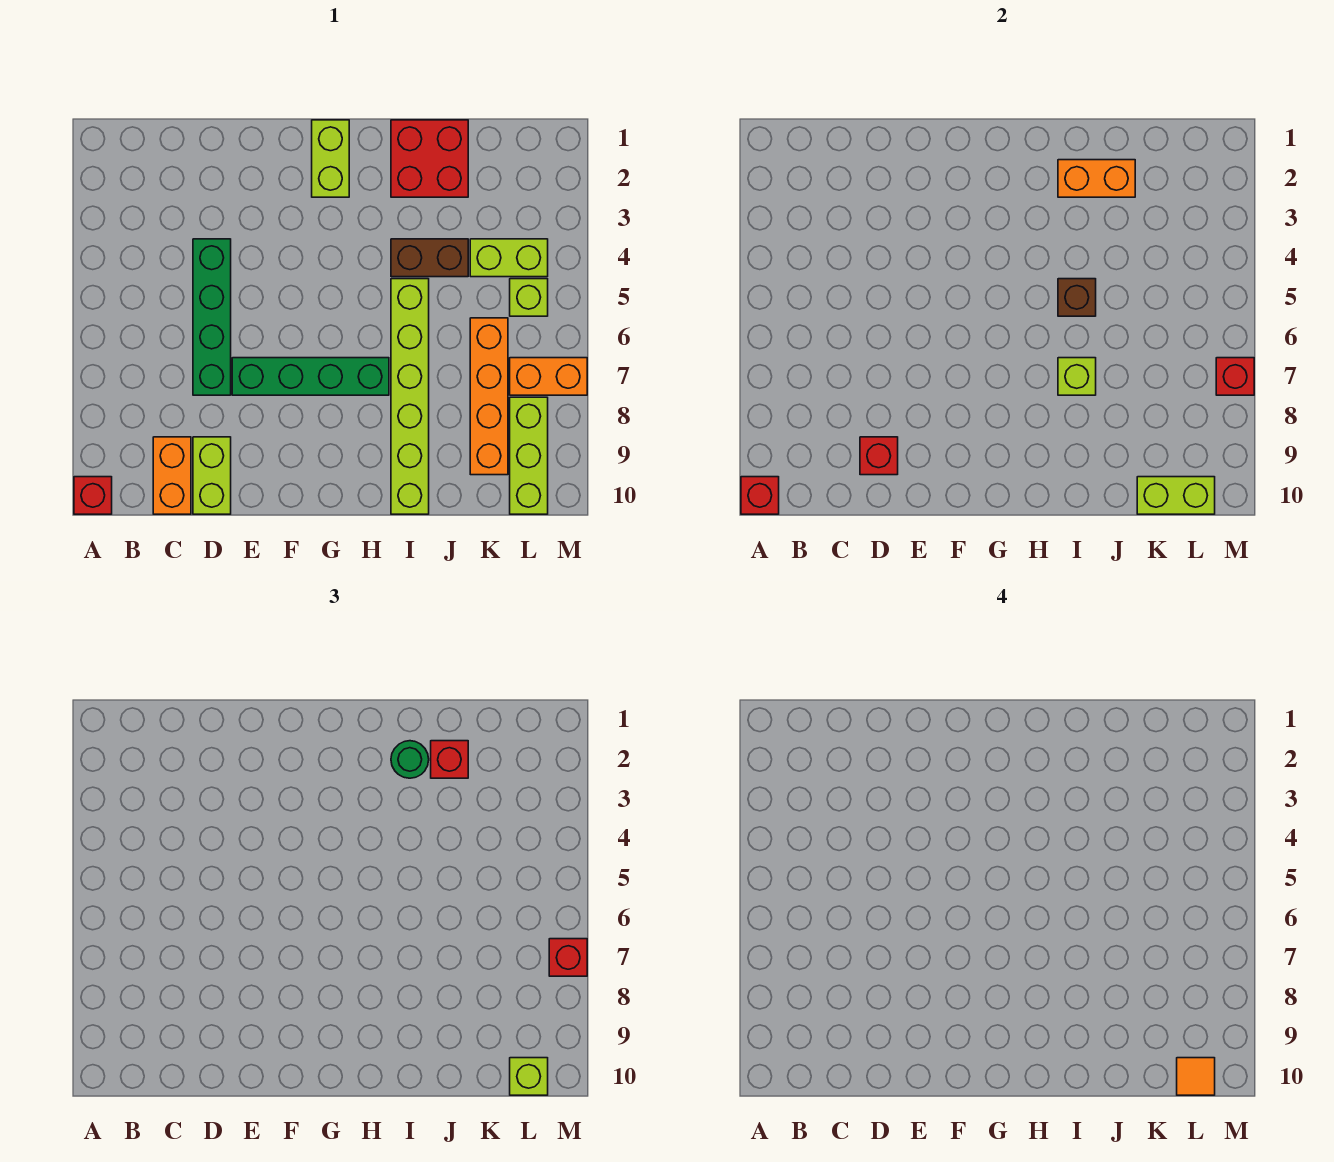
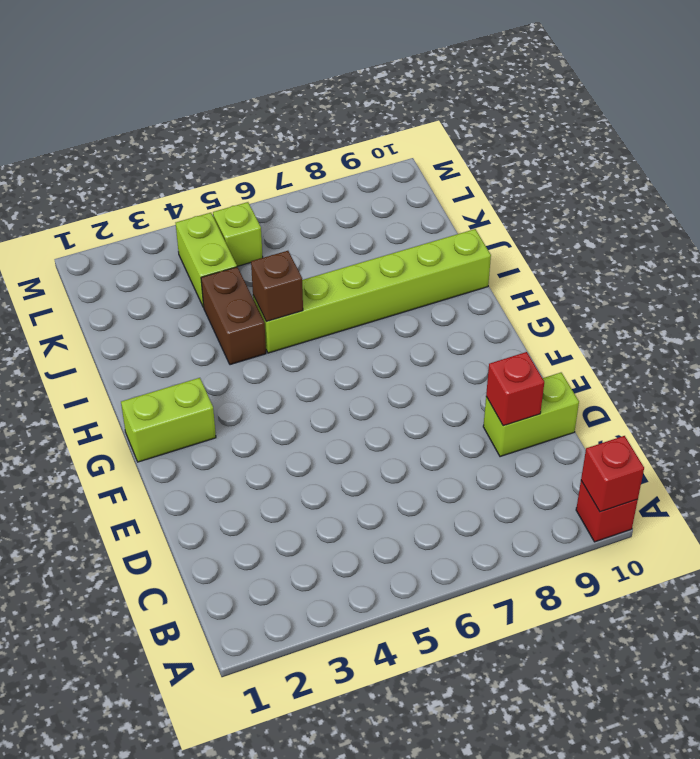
none -> orange brick C9:C10 level 1
none -> green brick D4:D7 level 1
none -> green brick E7:H7 level 1

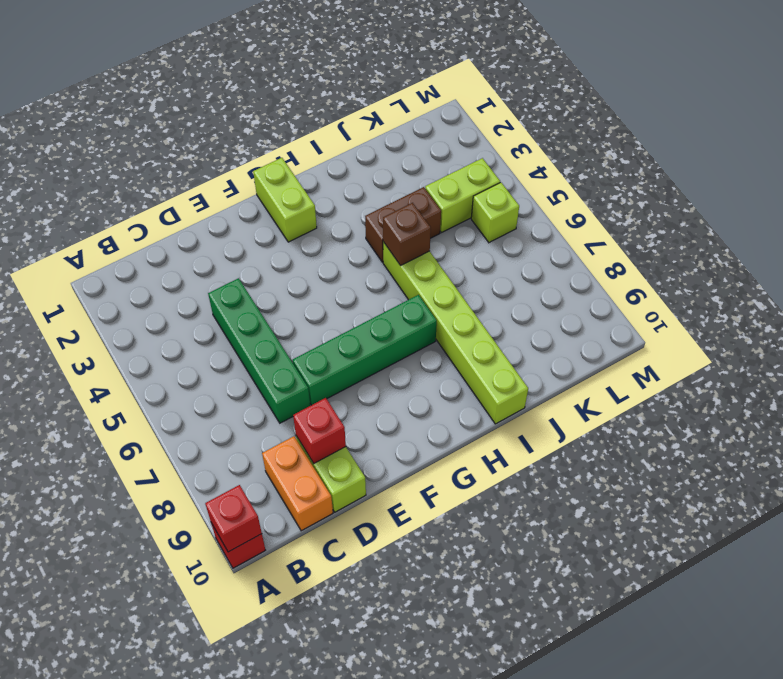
none -> red brick I1:J2 level 1
none -> orange brick K6:K9 level 1
none -> orange brick L7:M7 level 1

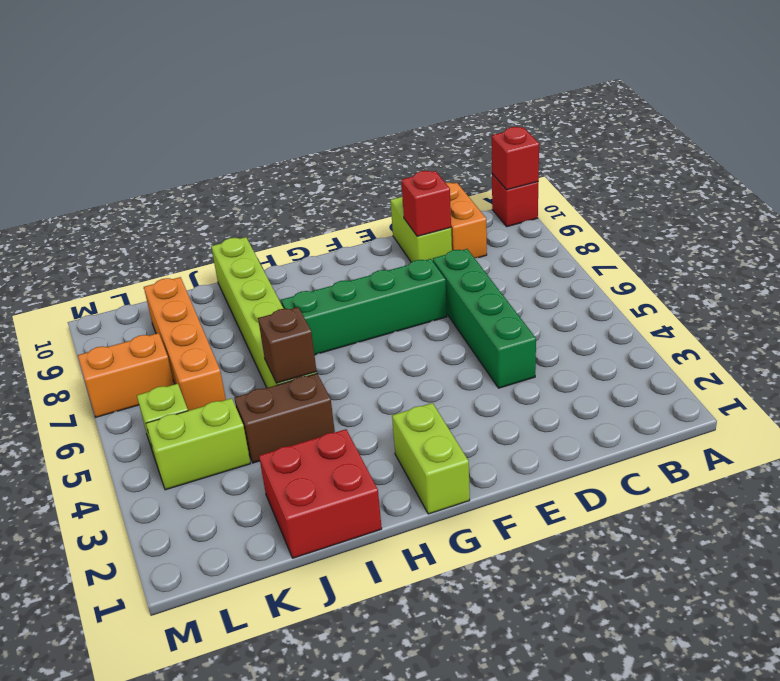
none -> lime brick L8:L10 level 1
none -> orange brick I2:J2 level 2
none -> lime brick I7 level 2

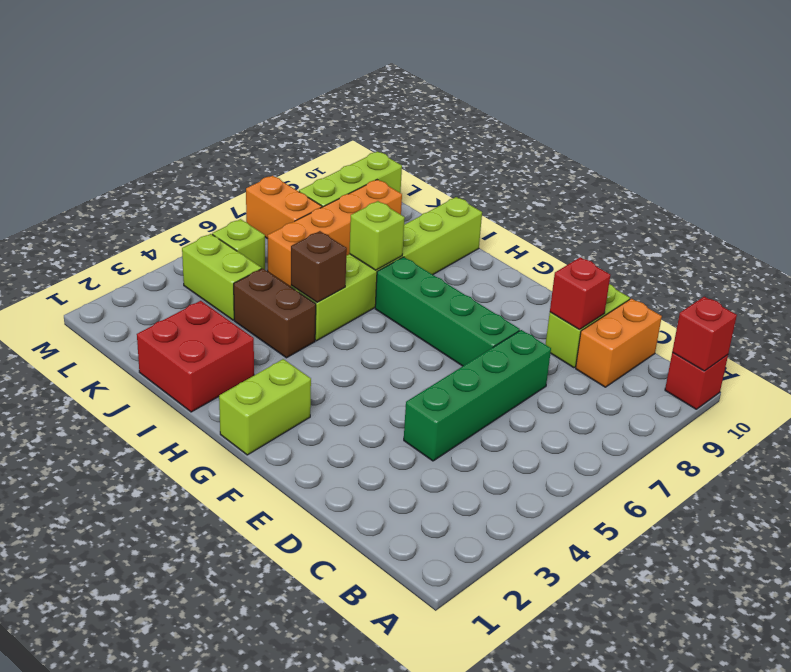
none -> orange brick I2:J2 level 2
none -> lime brick K10:L10 level 2
none -> red brick M7 level 2

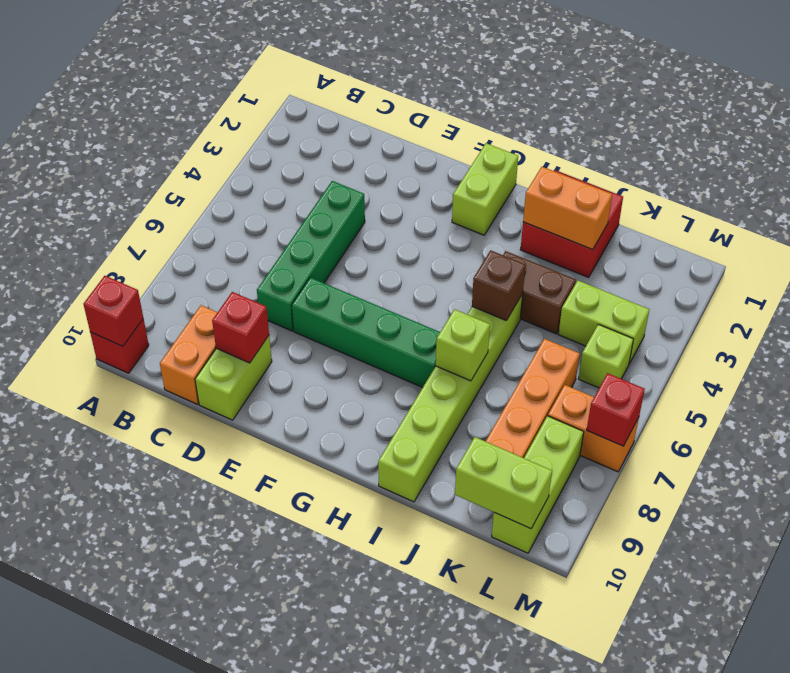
none -> green round brick I2 level 3
none -> red brick J2 level 3
none -> lime brick L10 level 3

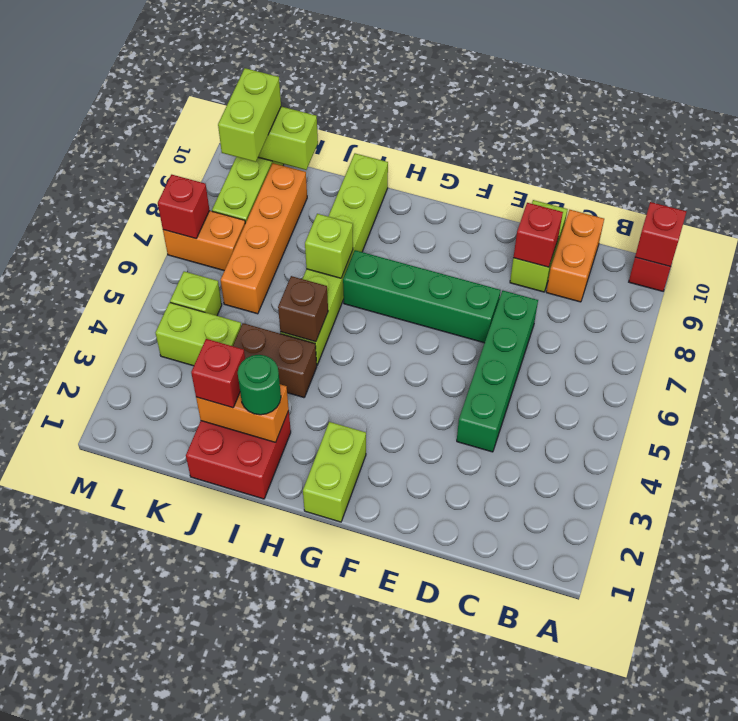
lime brick L9:L10 level 3 -> lime brick L10 level 3
none -> red brick M7 level 3
none -> orange tile L10 level 4

